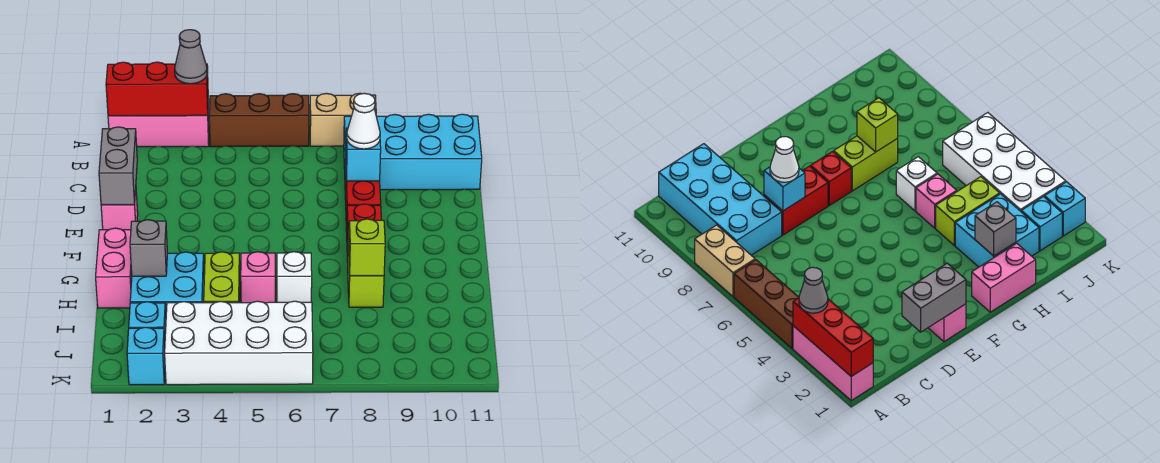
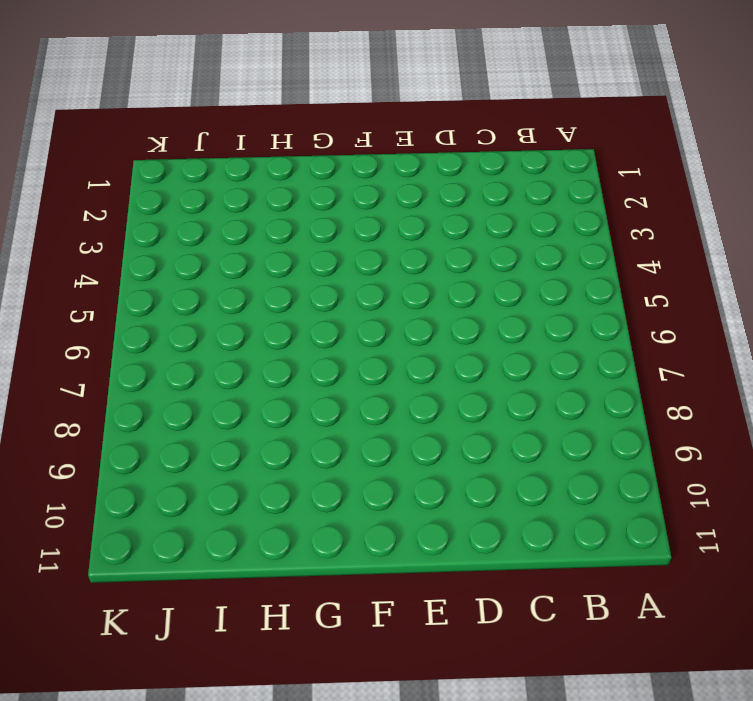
none -> pink brick A1:A3 level 1
none -> brown brick A4:A6 level 1
none -> tan brick A7:A8 level 1

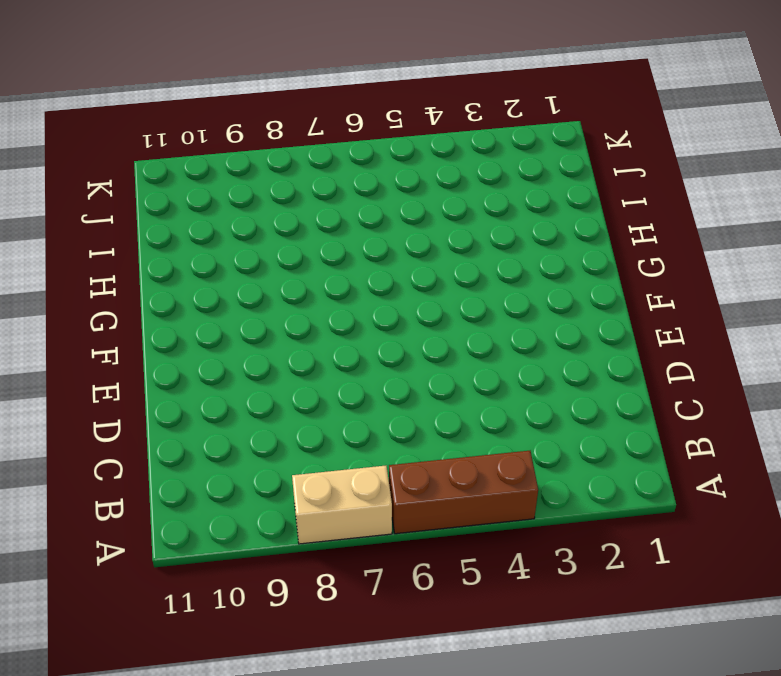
none -> pink brick A1:A3 level 1
none -> cyan brick B8:C11 level 1
none -> red brick D8:E8 level 1

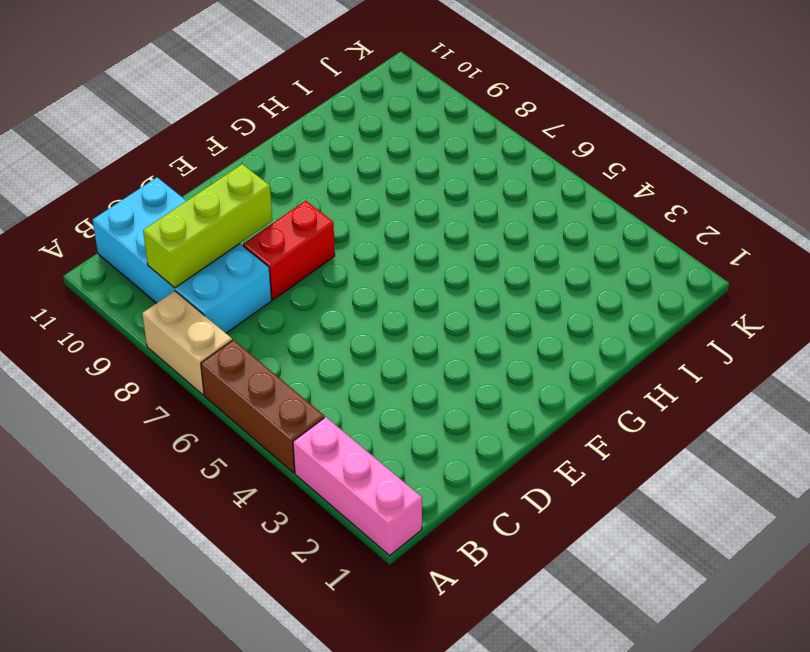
lime brick B9:D9 level 2 -> none
none -> pink brick E1 level 1
none -> red brick F8 level 1
none -> pink brick G1:H1 level 1

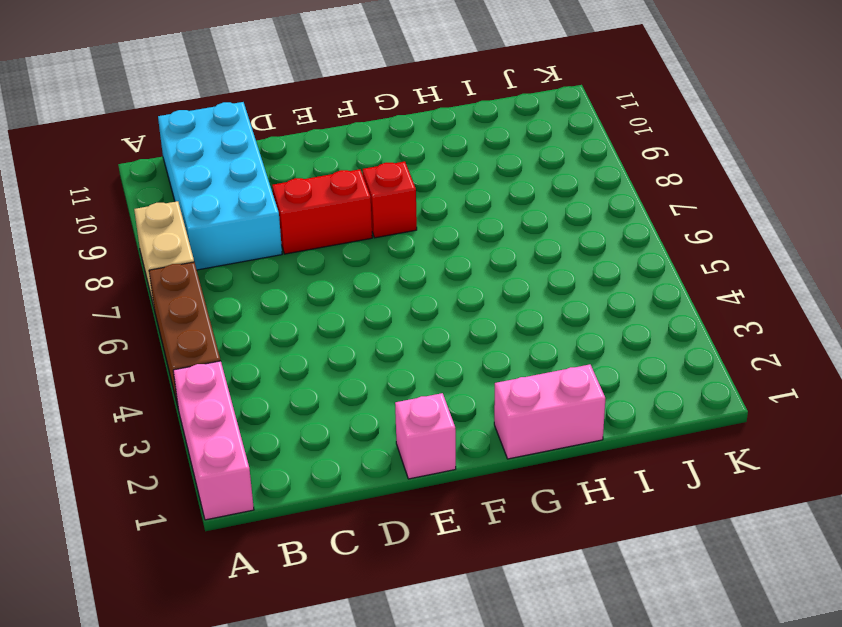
none -> lime brick G8:H8 level 1
none -> cyan brick H2:I3 level 1
none -> lime brick H4:I4 level 1

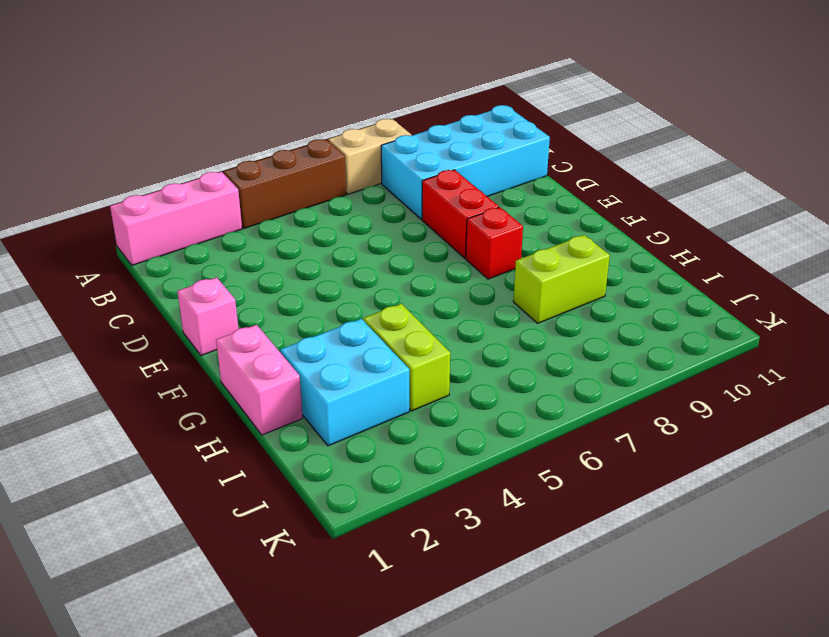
lime brick H8:H9 level 1 -> lime brick G8:H8 level 1
none -> pink brick H5 level 1
none -> white brick H6 level 1
none -> cyan brick J2 level 1

